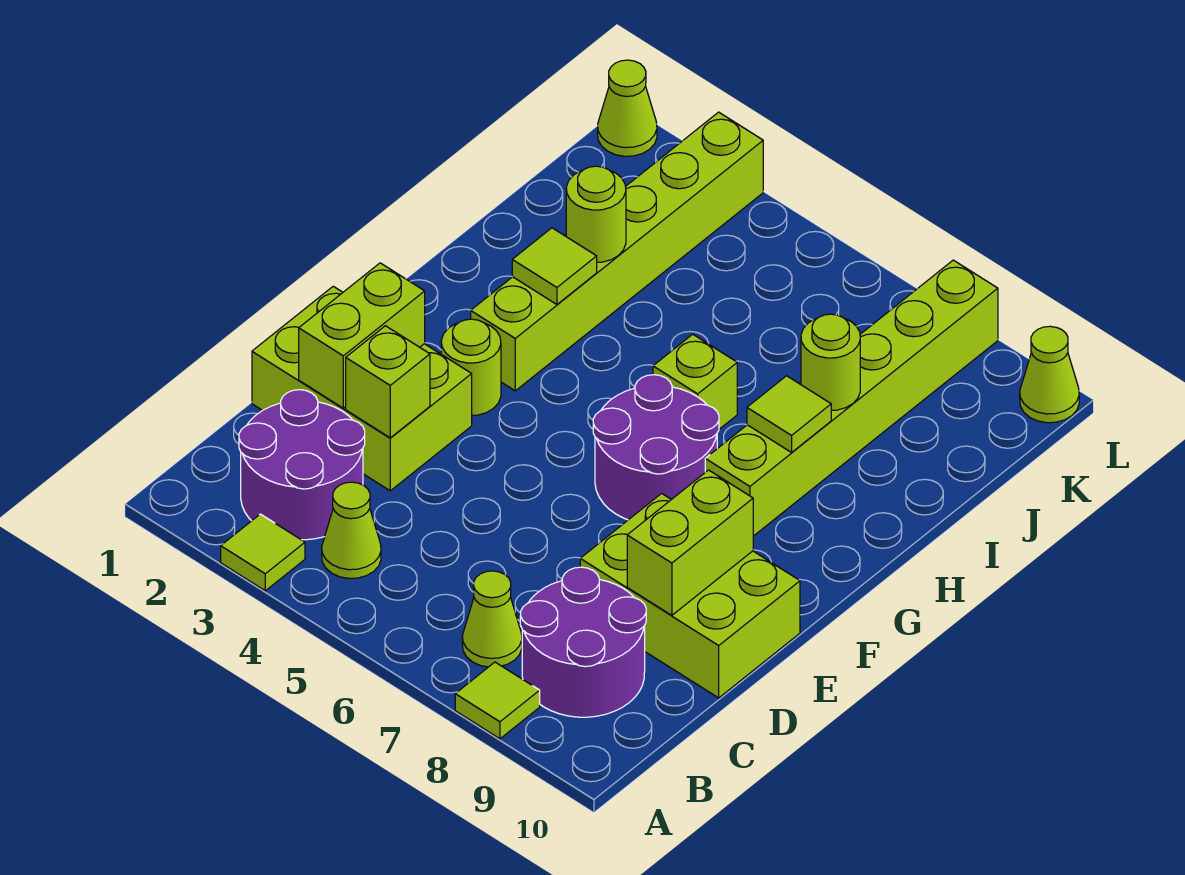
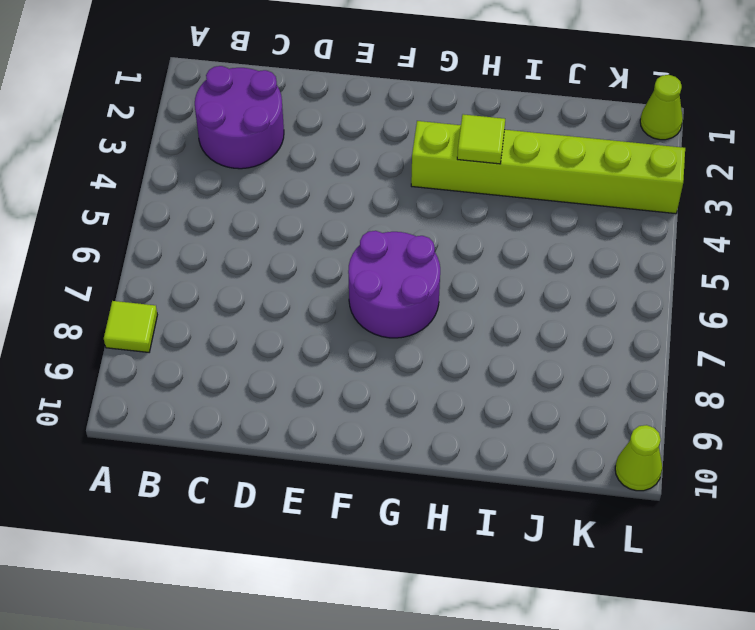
none -> lime tile A3 level 1
none -> lime cone B4 level 1
none -> lime cone B7 level 1

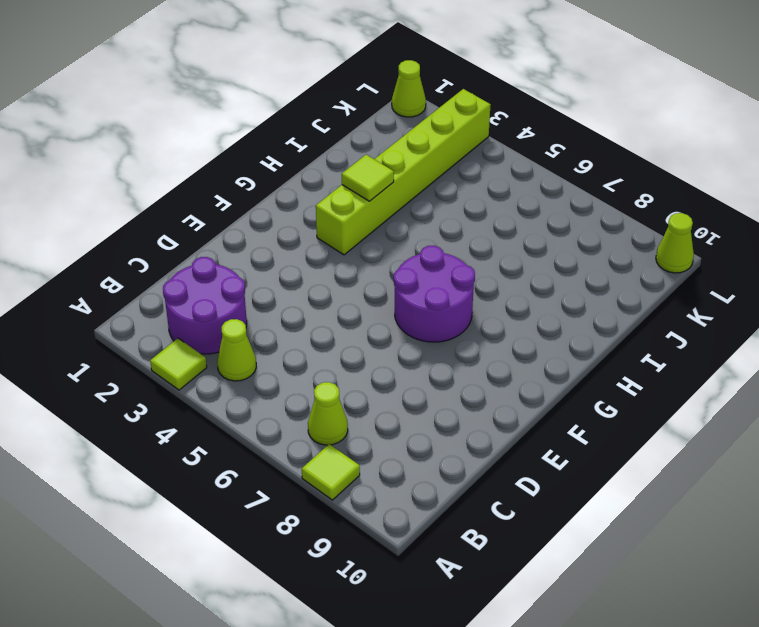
none -> purple round brick B8:C9 level 1
none -> lime brick D1:E3 level 1
none -> lime brick D8:E10 level 1

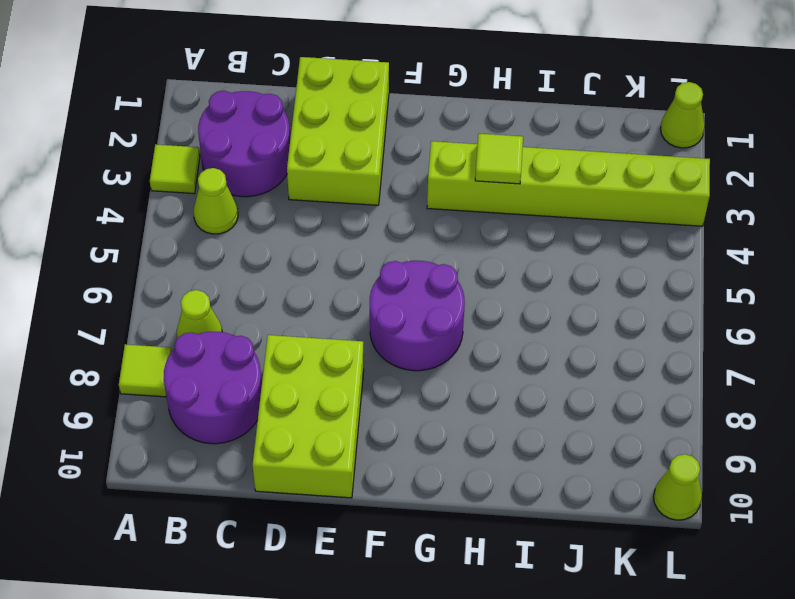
none -> lime round brick F3 level 1
none -> lime brick G8:L8 level 1
none -> lime brick H6 level 1

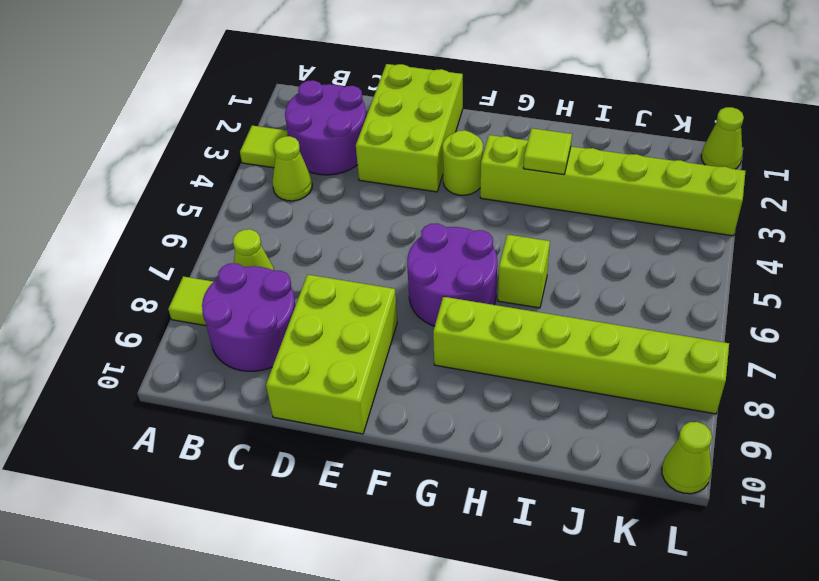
none -> lime brick D2:E2 level 2
none -> lime brick D3 level 2
none -> lime brick D9:E9 level 2

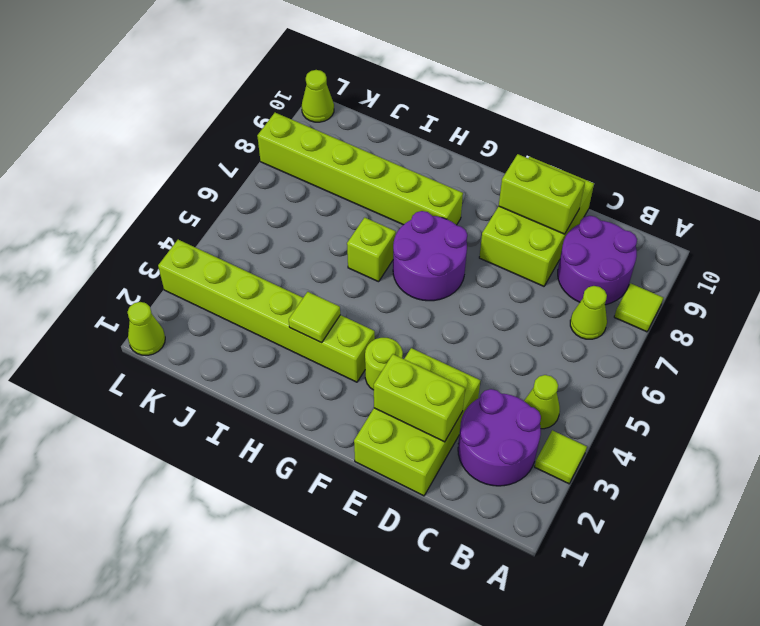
none -> lime brick D3 level 2
none -> lime tile H8 level 2
none -> lime round brick I3 level 2

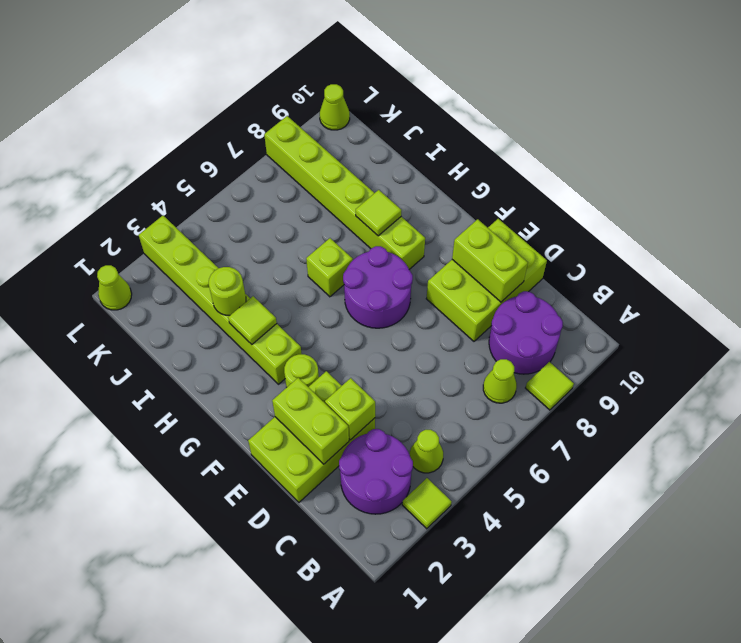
none -> lime round brick I8 level 2

